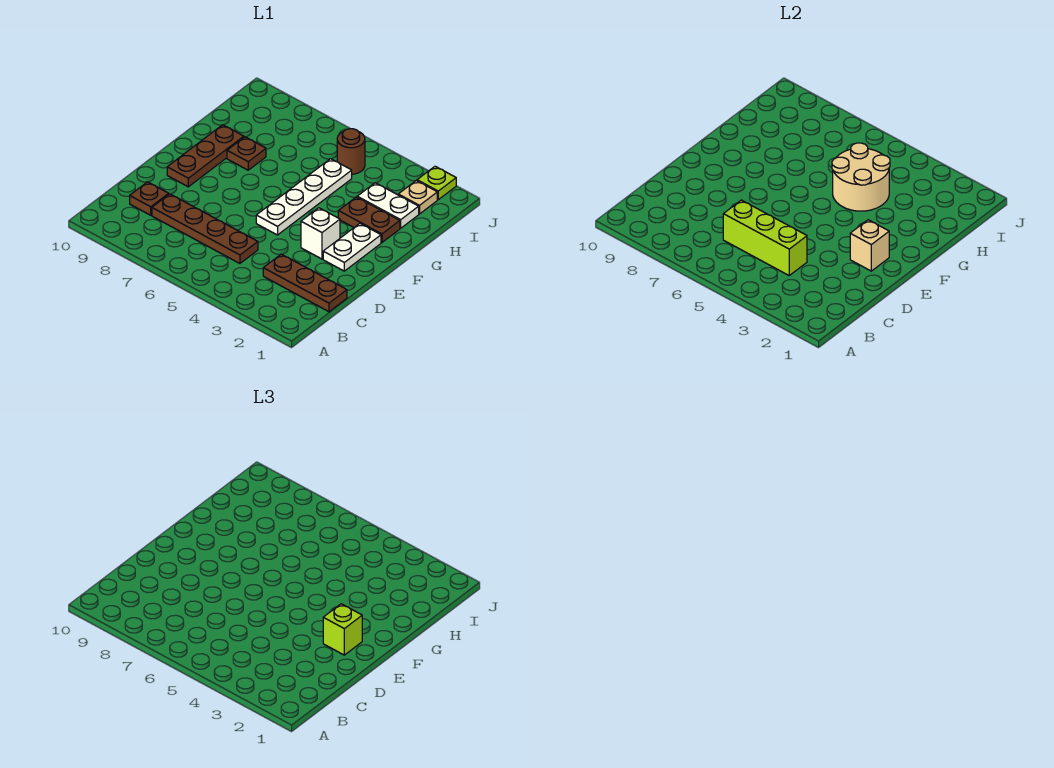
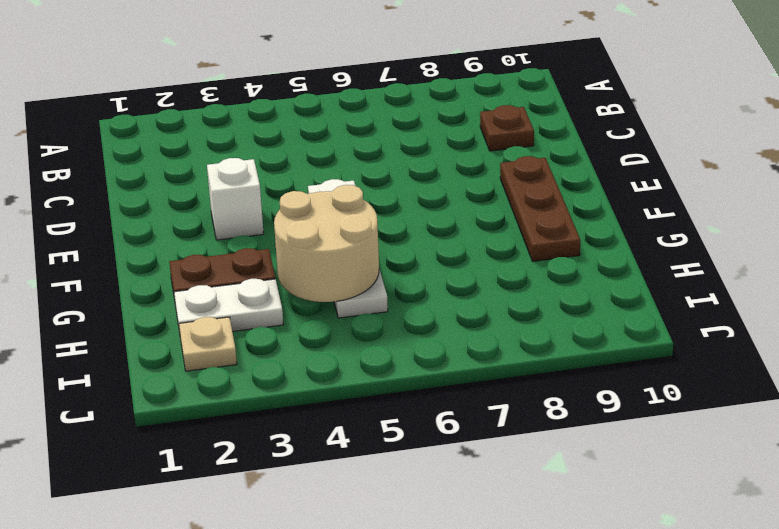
none -> brown plate C1:C3 level 1
none -> brown plate C5:C8 level 1
none -> white plate E2:F2 level 1

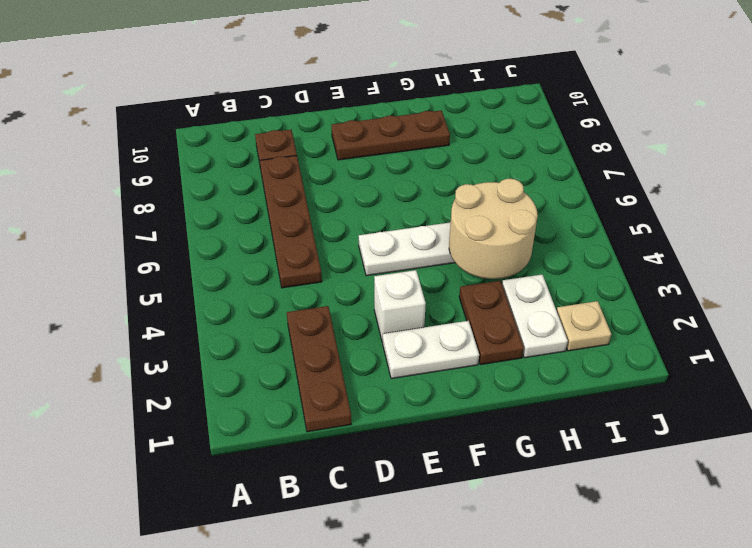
none -> brown plate G8 level 1
none -> brown round brick I5 level 1
none -> lime plate J2 level 1

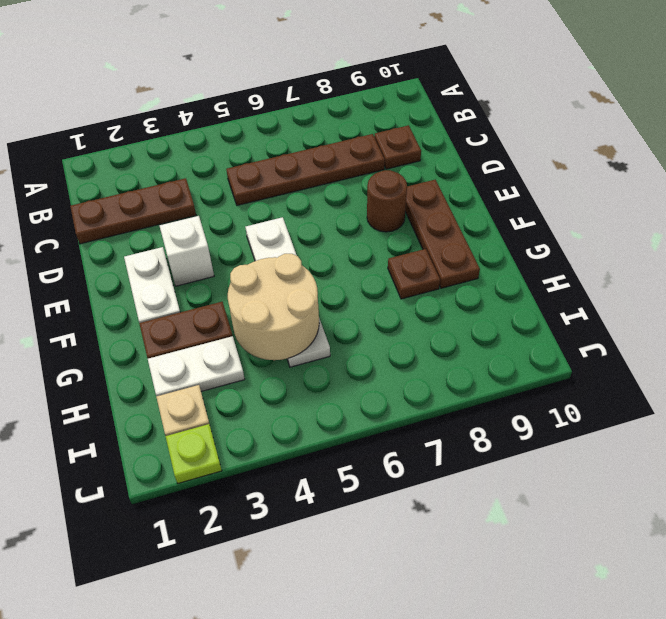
brown round brick E8 level 1 -> brown round brick I5 level 1
none -> lime brick C4:C6 level 2
none -> tan brick E2 level 2
none -> lime brick E2 level 3

